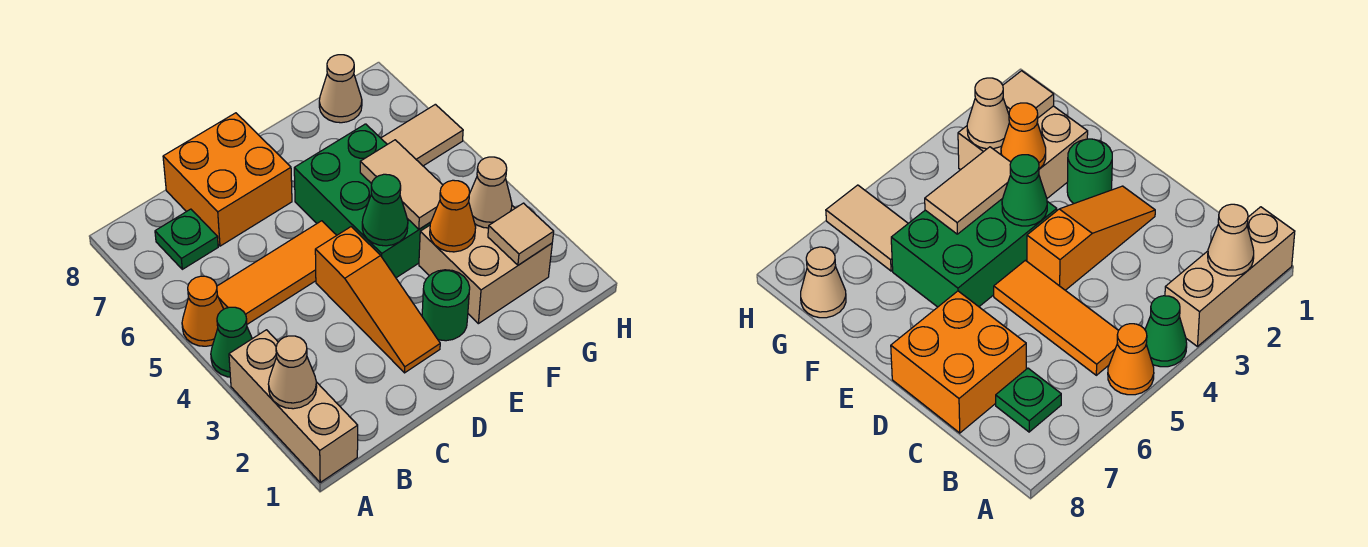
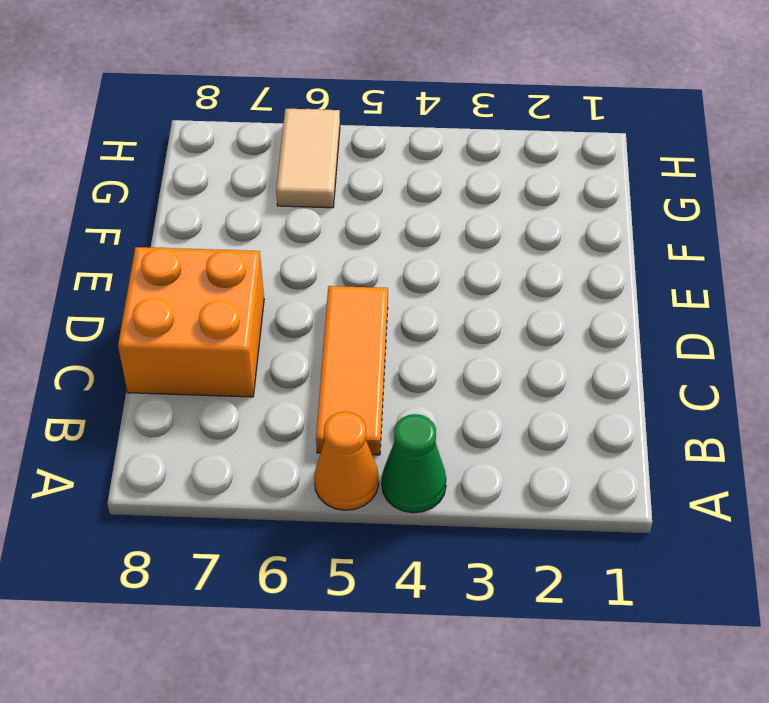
none -> tan brick A1:A3 level 1
none -> green plate B7 level 1
none -> orange slope D2:D4 level 1 top 4

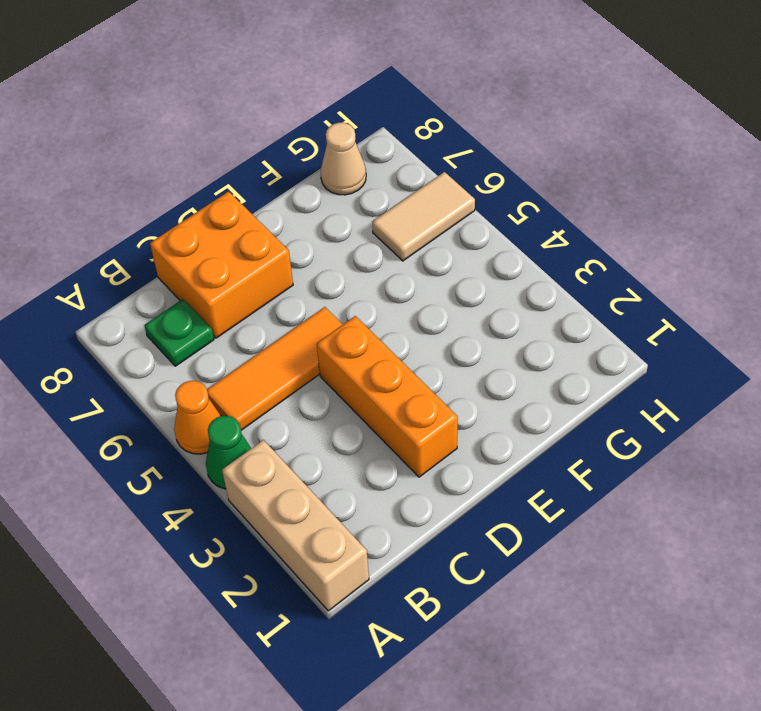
orange brick D2:D4 level 1 -> orange slope D2:D4 level 1 top 4
none -> green round brick E2 level 1
none -> green brick E4:F6 level 1
none -> tan brick F2:G3 level 1

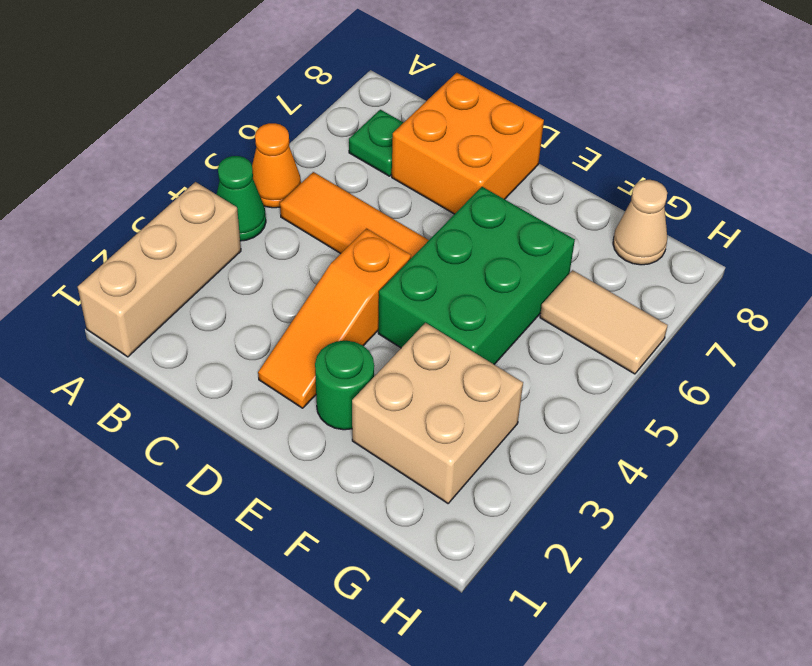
none -> tan cone A2 level 2
none -> green cone E4 level 2
none -> orange cone F3 level 2

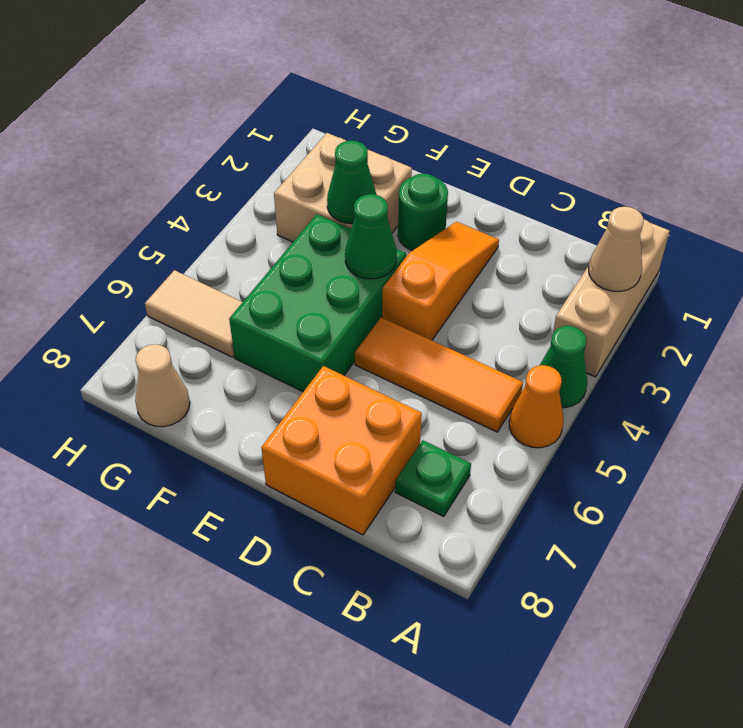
green cone F3 level 2 -> orange cone F3 level 2
none -> tan tile F4:F5 level 2
none -> tan tile G2 level 2
none -> tan cone G3 level 2

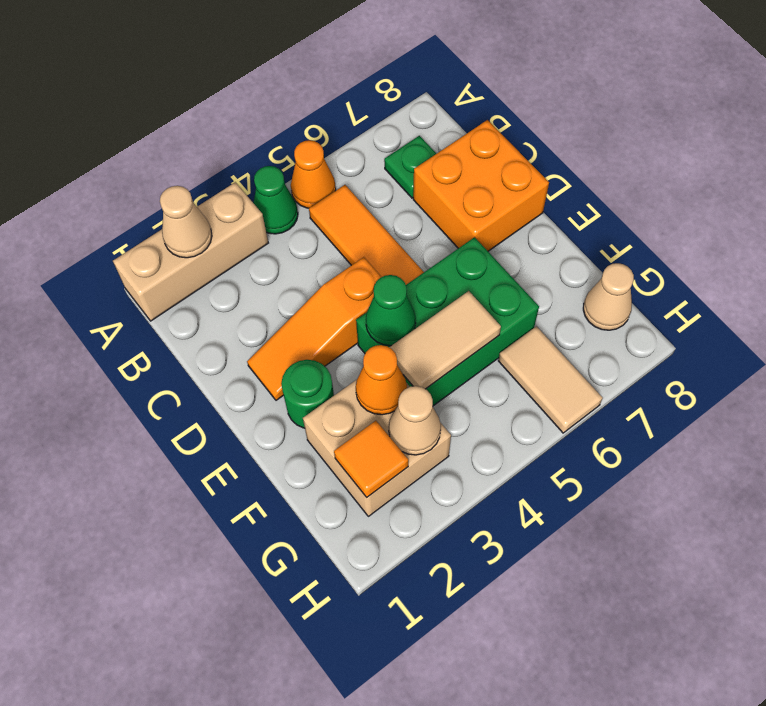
orange tile G2 level 2 -> tan tile G2 level 2

